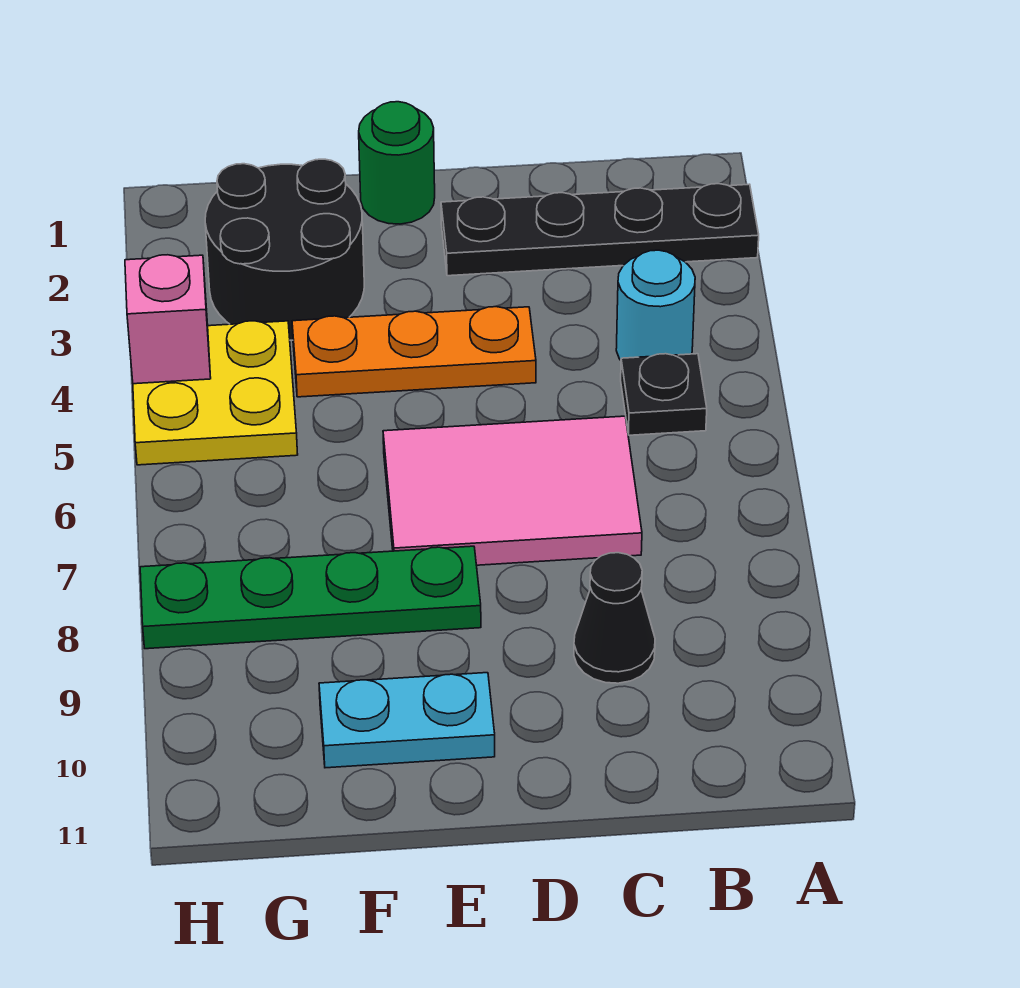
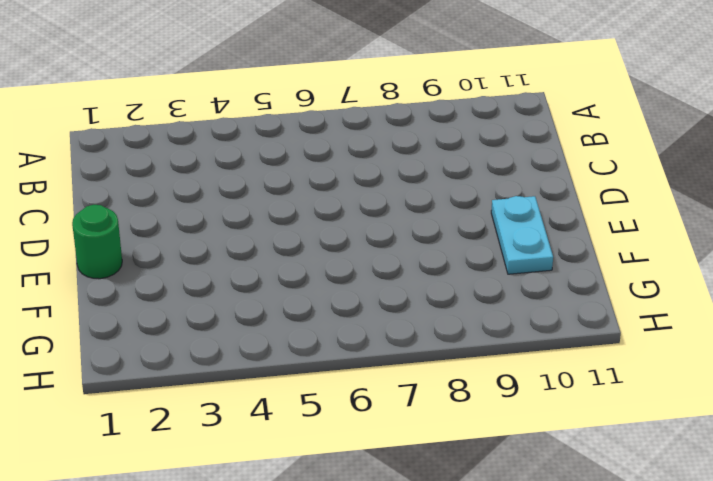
none -> black plate A2:D2 level 1
none -> cyan round brick B4 level 1
none -> black plate B5 level 1

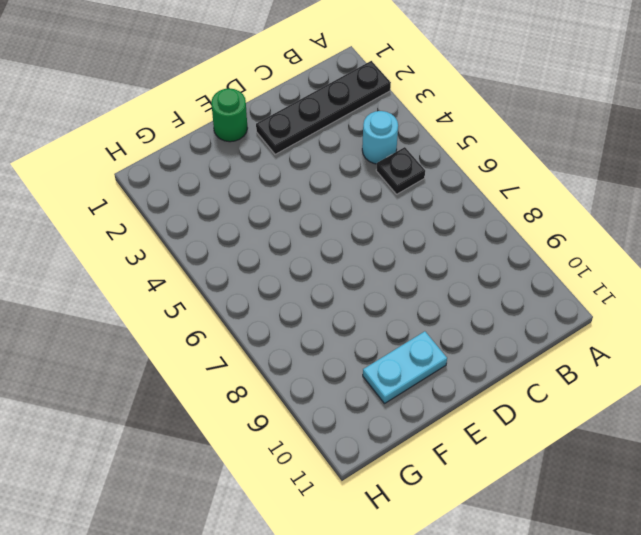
none -> pink tile C6:E7 level 1
none -> black cone C9 level 1
none -> orange plate D4:F4 level 1

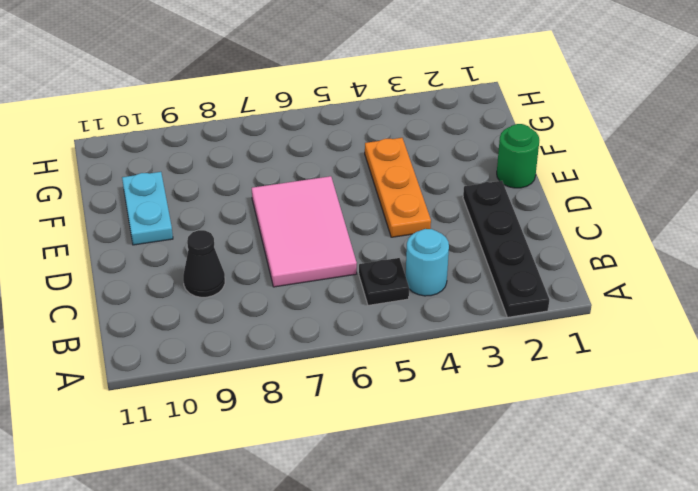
none -> green plate E8:H8 level 1
none -> black round brick F2:G3 level 1
none -> yellow plate G4:H5 level 1

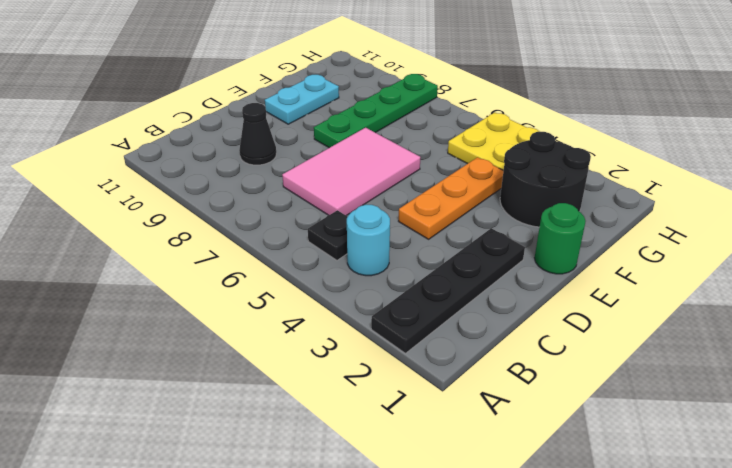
none -> pink brick H4 level 2

